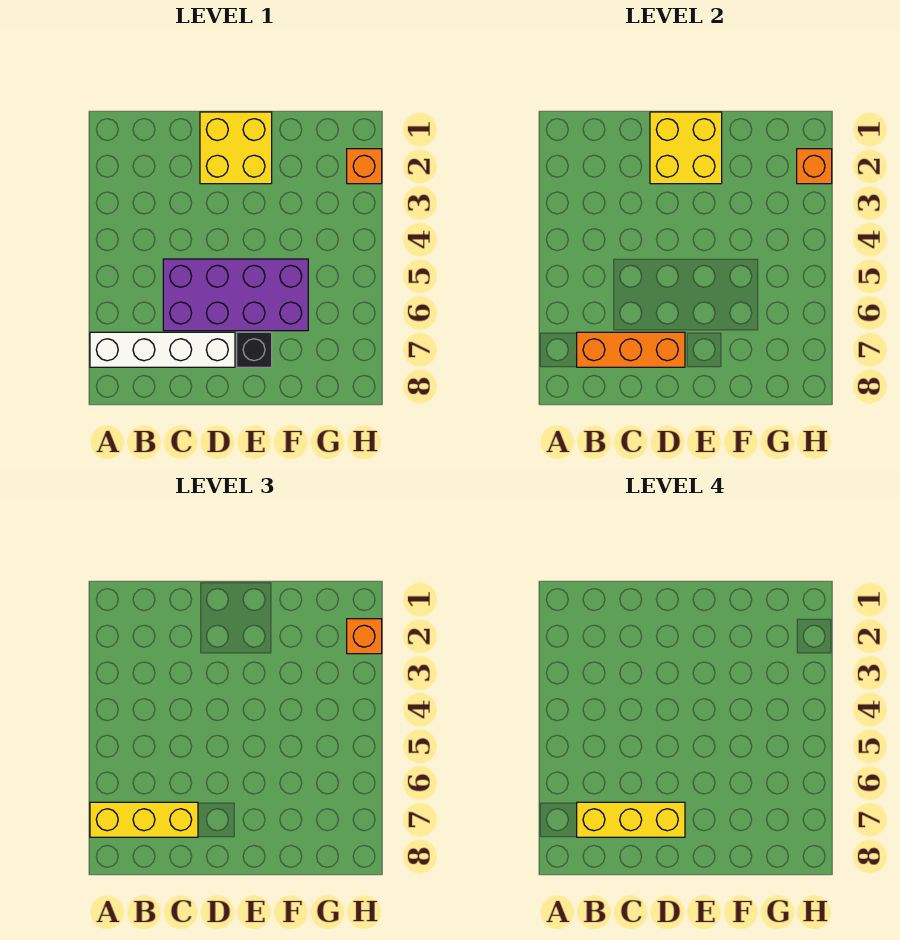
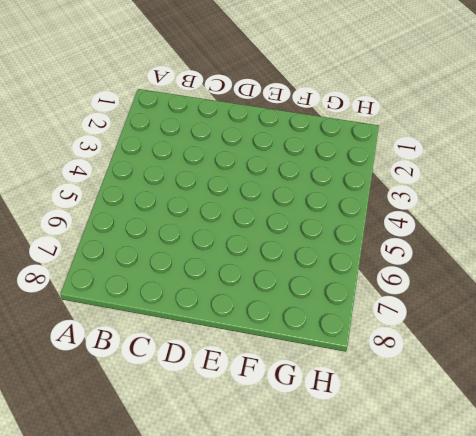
none -> white brick A7:D7 level 1
none -> purple brick C5:F6 level 1

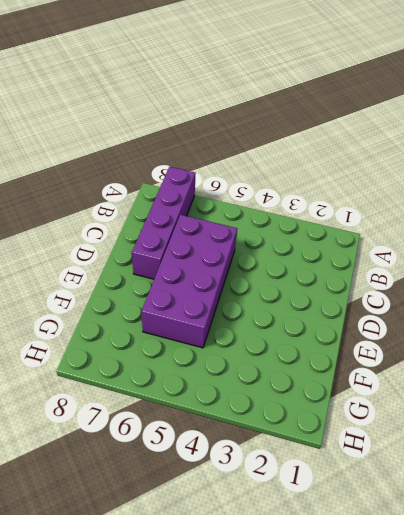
purple brick A7:D7 level 1 -> white brick A7:D7 level 1
none -> yellow brick D1:E2 level 1
none -> black brick E7 level 1

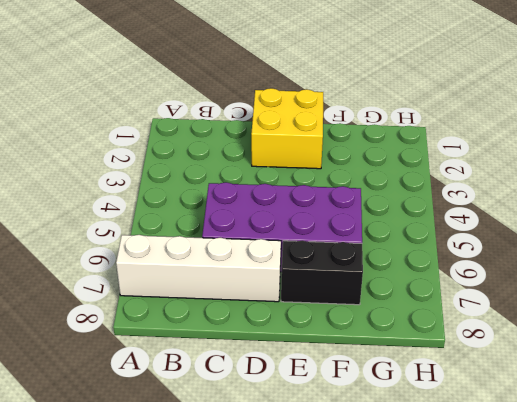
black brick E7:F7 level 1 -> black brick E7 level 1
none -> orange brick H2 level 1
none -> orange brick B7:D7 level 2

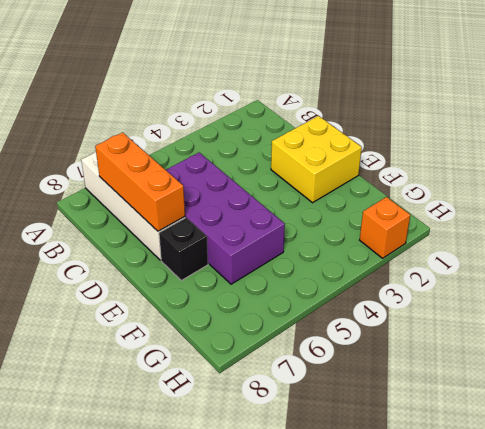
none -> yellow brick D1:E2 level 2
none -> orange brick H2 level 2

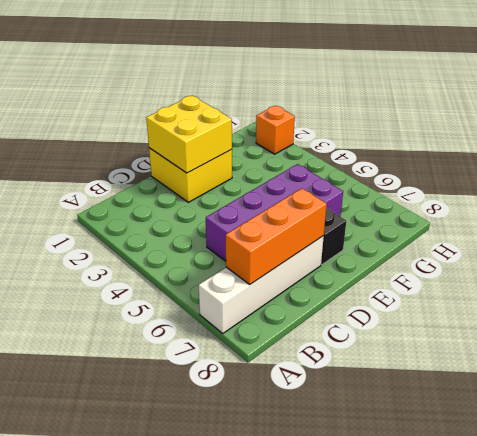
none -> orange brick H2 level 2
none -> yellow brick A7:C7 level 3

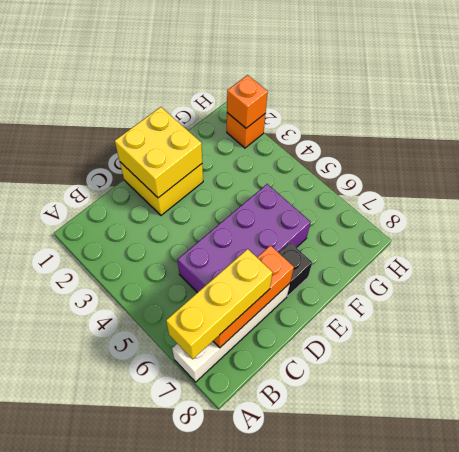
none -> orange brick H2 level 3
none -> yellow brick B7:D7 level 4

